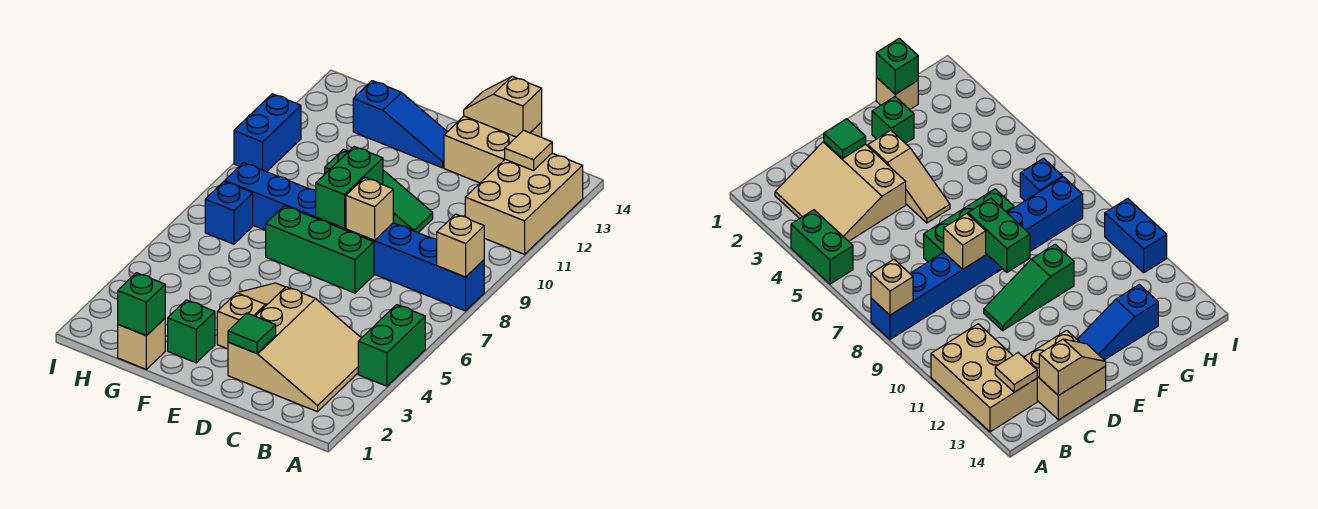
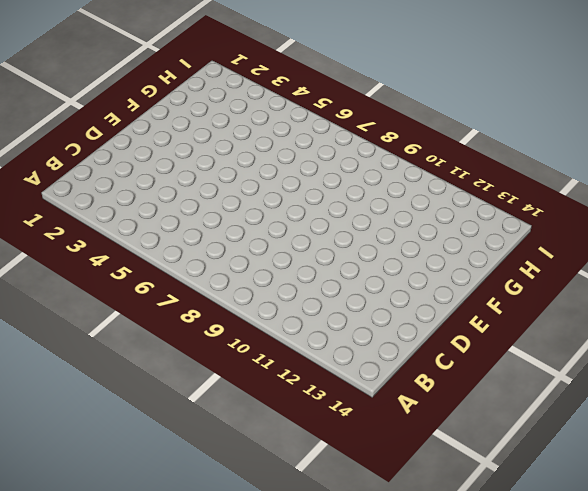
none -> green brick A4:A5 level 1
none -> blue brick A8:H8 level 1
none -> tan brick A11:B13 level 1

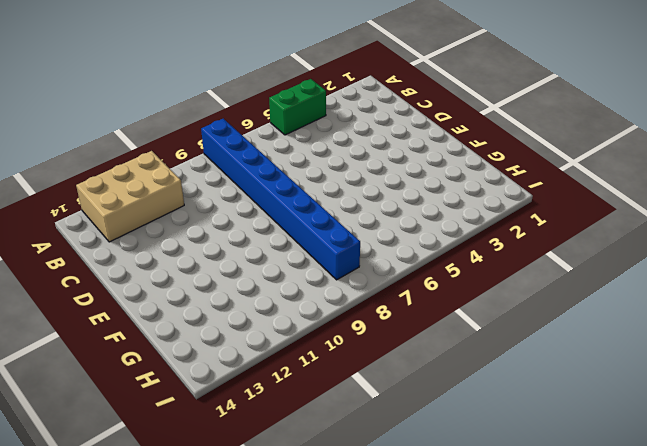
none -> tan slope B2:D4 level 1 top D
none -> tan brick C13:D14 level 1
none -> green brick D7:F7 level 1

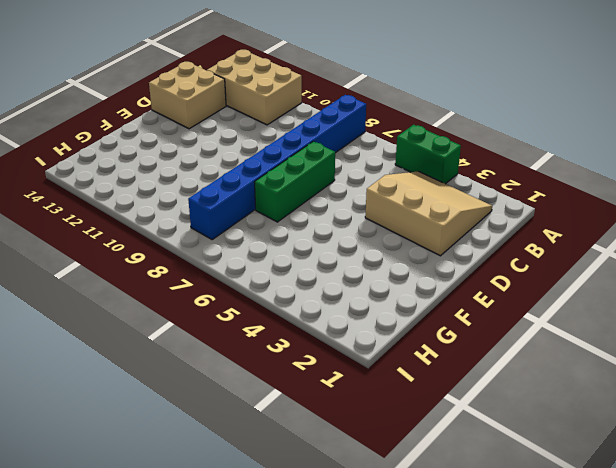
none -> green slope D10:F10 level 1 top F
none -> tan slope E3:E5 level 1 top 3
none -> blue slope E13:G13 level 1 top G

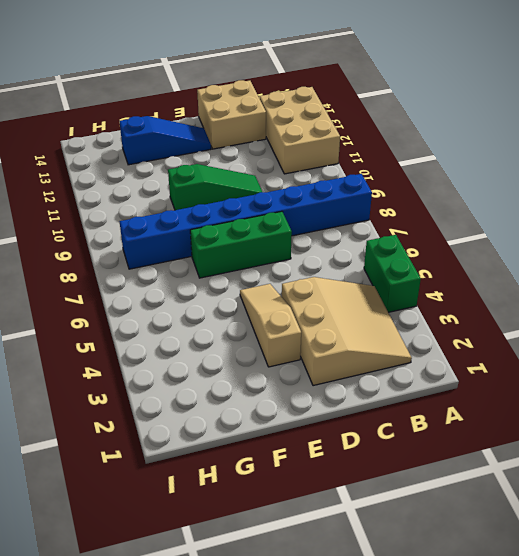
none -> green brick F2 level 1
none -> tan brick G1 level 1
none -> blue brick H7 level 1

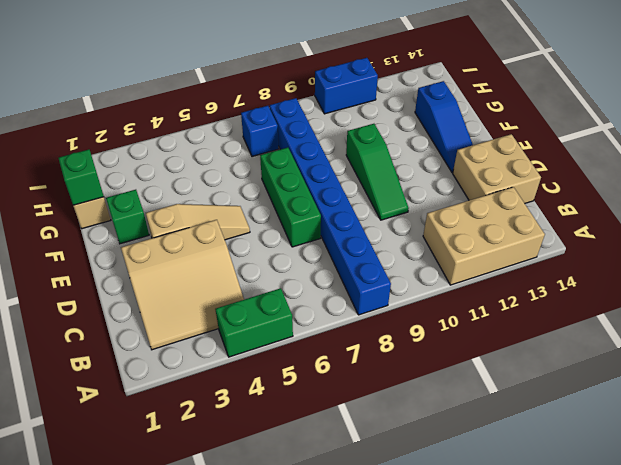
none -> tan brick A8 level 2
none -> tan tile B13 level 2
none -> tan slope C14:D14 level 2 top C

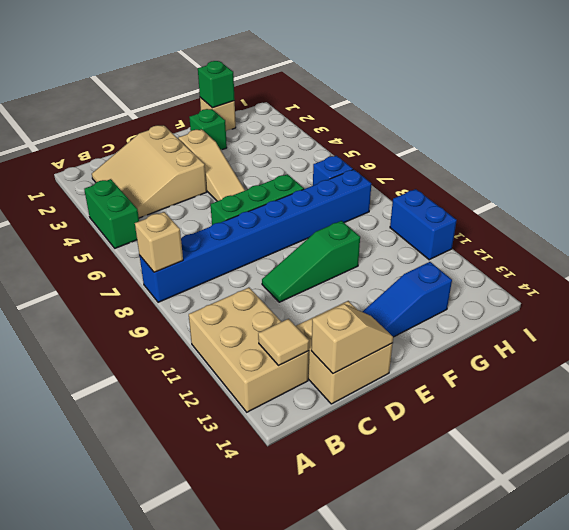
none -> green tile D2 level 2
none -> tan brick D8 level 2
none -> green brick E8:E9 level 2

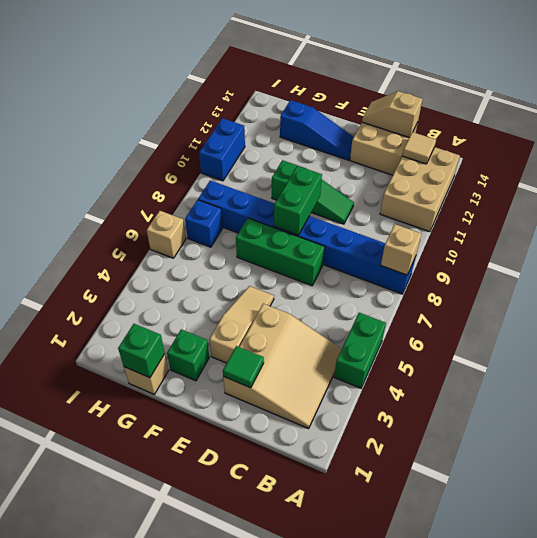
tan brick I6 level 1 -> tan brick D8 level 2

